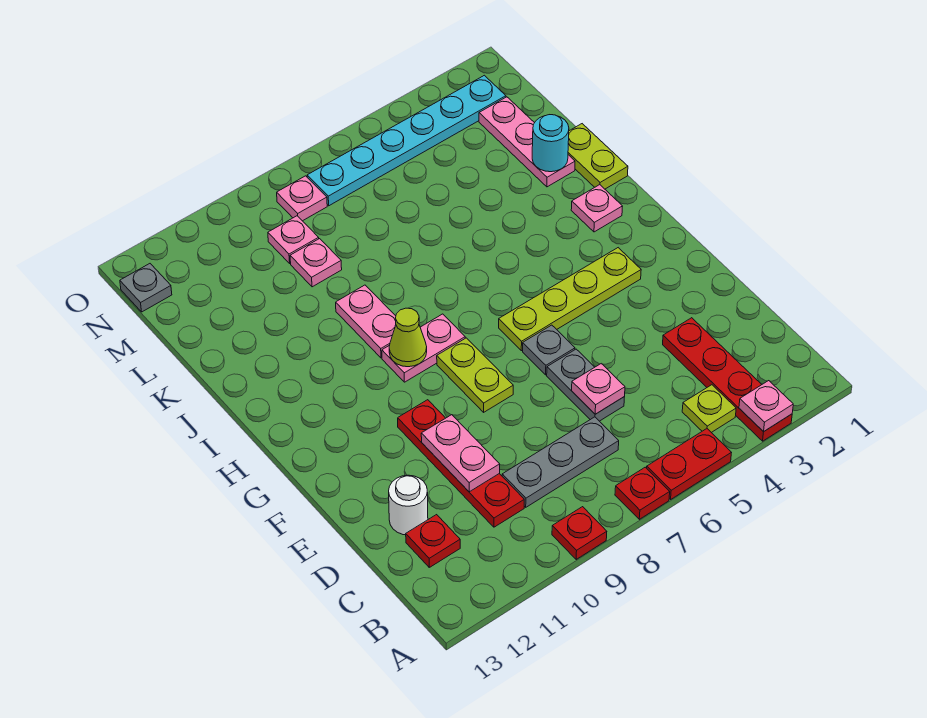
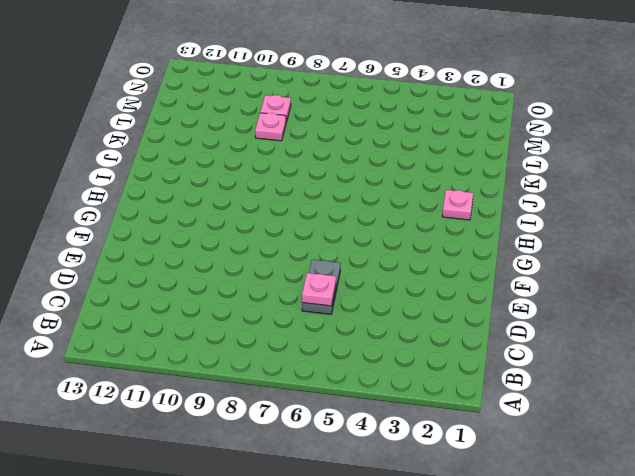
none -> red plate A3:D3 level 1
none -> red plate A5:A6 level 1
none -> red plate A7 level 1

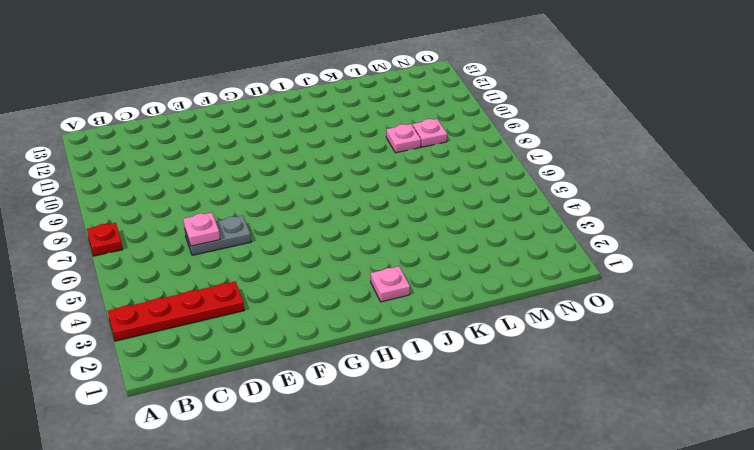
none -> red plate A5:A6 level 1
none -> red plate A9 level 1
none -> lime plate B4 level 1

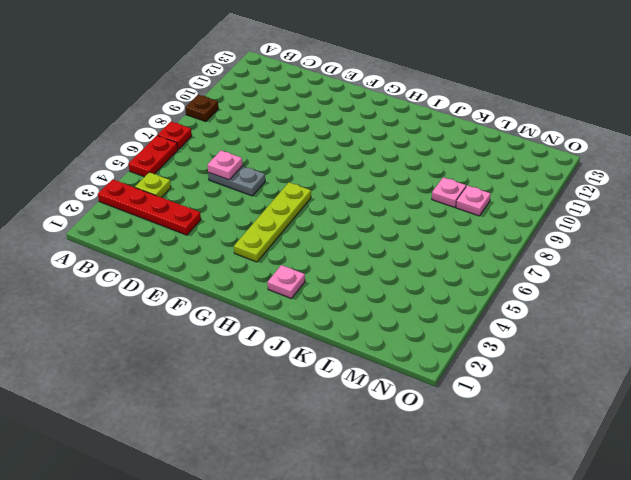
brown plate A9 level 1 -> red plate A9 level 1
none -> grey plate C7:C9 level 1
none -> red plate C10:F10 level 1
none -> red plate C12 level 1

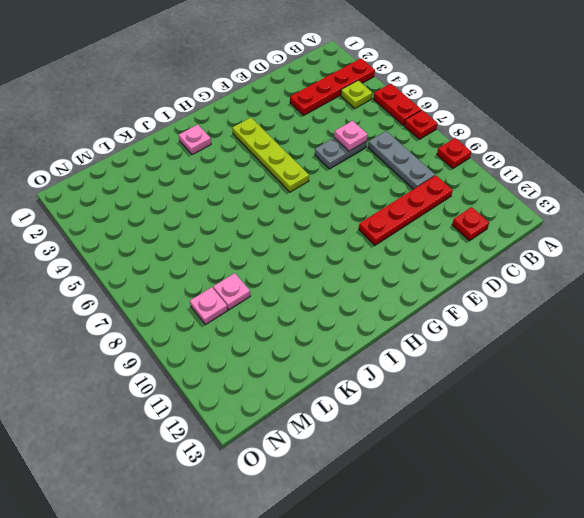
none -> white round brick D12 level 1
none -> grey plate F6 level 1
none -> lime plate F8:G8 level 1

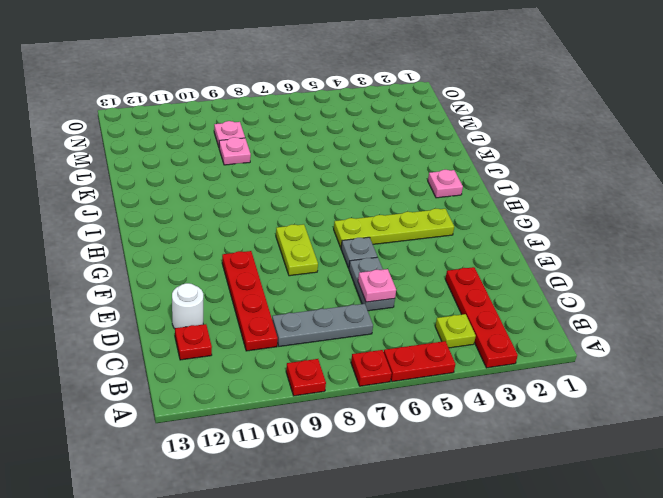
none -> pink plate H8:H9 level 1
none -> pink plate I9:J9 level 1
none -> lime plate J1:K1 level 1

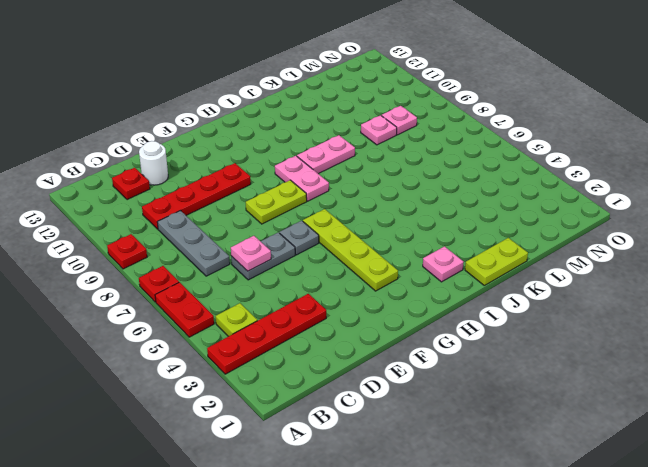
none -> pink plate K2:M2 level 1
none -> cyan plate N2:N7 level 1
none -> pink plate N8 level 1

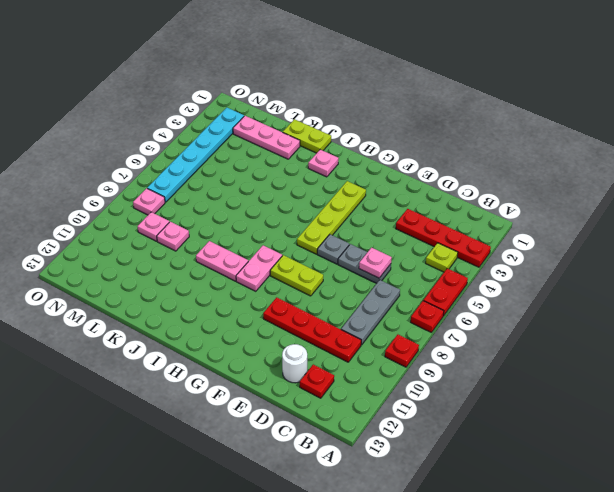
none -> grey plate N13 level 1
none -> pink plate A3 level 2
none -> pink plate D10:E10 level 2

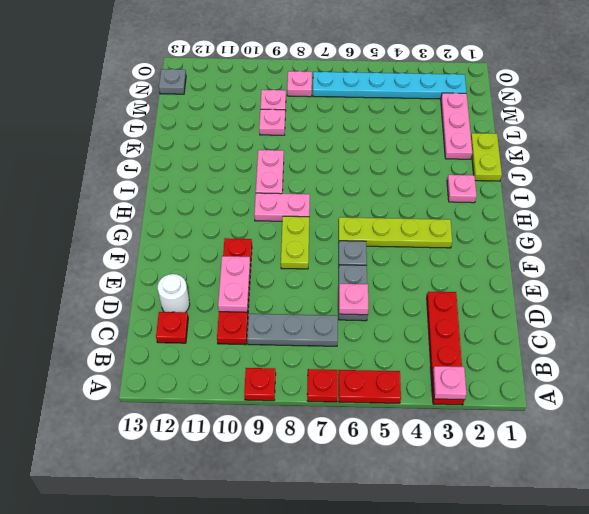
none -> lime plate B4 level 1
none -> lime cone H9 level 2
none -> cyan round brick K2 level 2

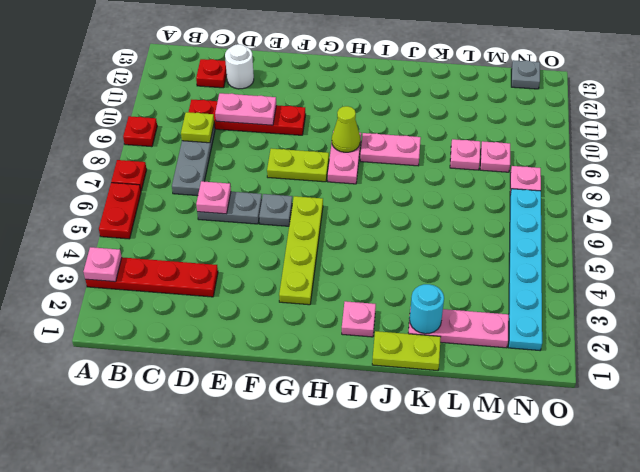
lime plate C9 level 2 -> lime plate B4 level 1

